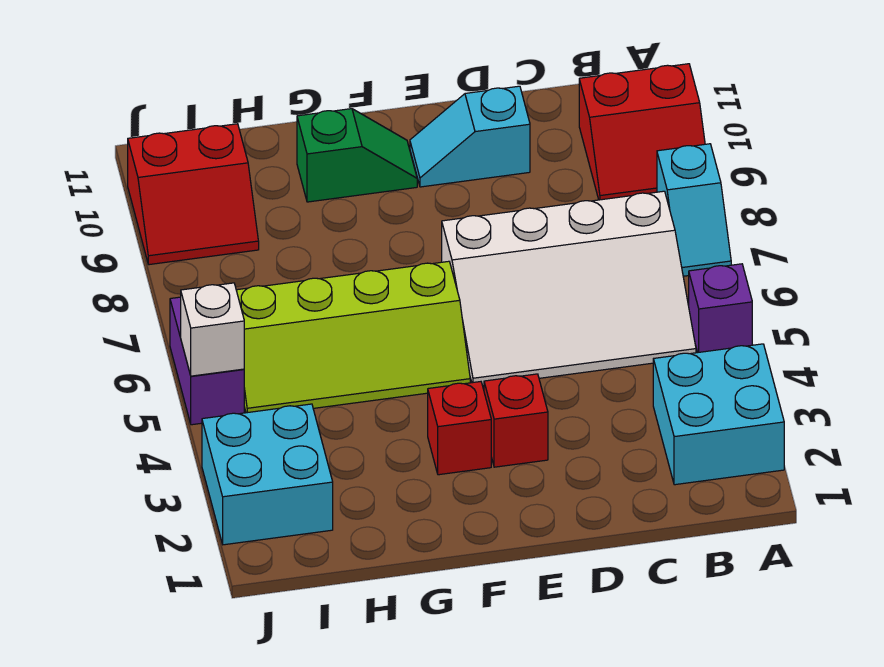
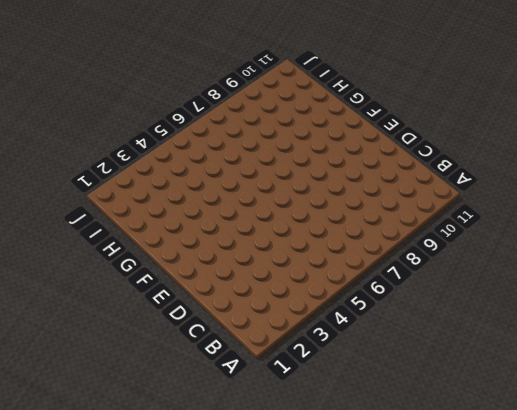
none -> cyan brick A2:B3 level 1
none -> purple brick A5 level 1
none -> cyan slope A7:A8 level 1 top 8

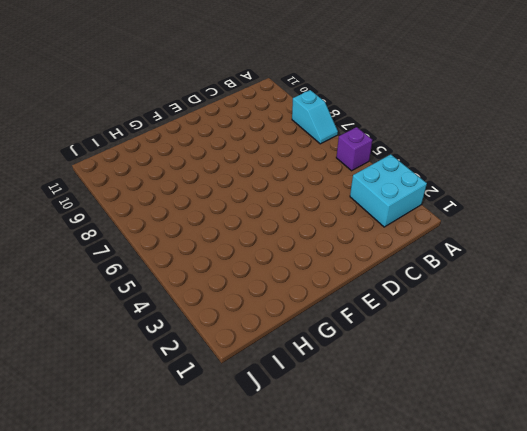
none -> red slope A9:B10 level 1 top 10
none -> white slope B5:E7 level 1 top 7
none -> cyan slope D10:E10 level 1 top D

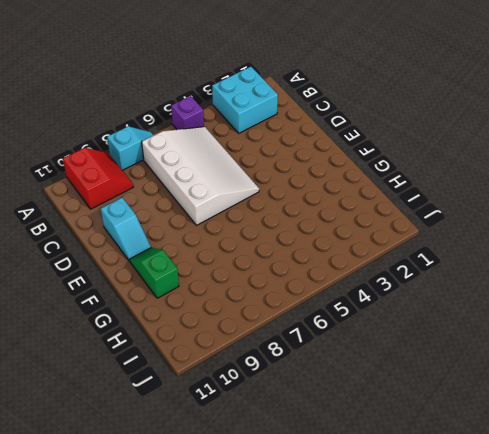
none -> red brick E3 level 1
none -> red brick F3 level 1
none -> lime slope F5:I6 level 1 top 6

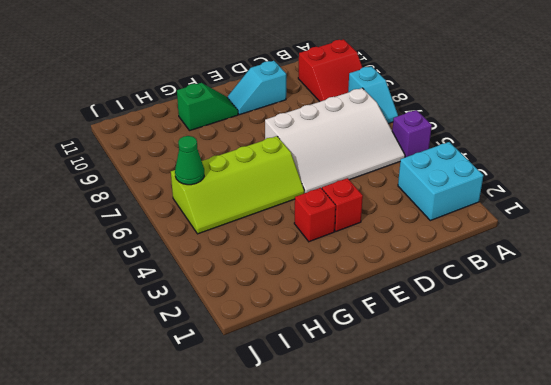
green cone I6 level 2 -> none
none -> cyan brick I2:J3 level 1
none -> red slope I9:J10 level 1 top 10
none -> purple brick J5:J6 level 1

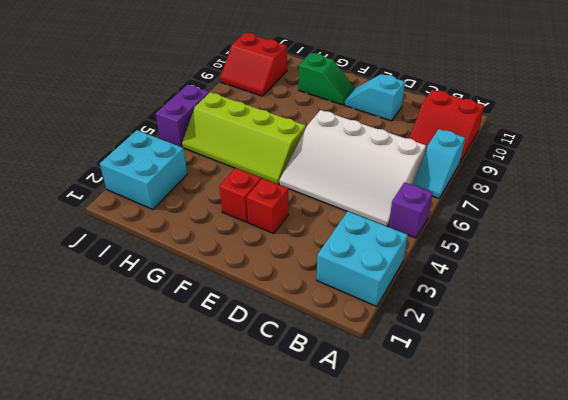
none -> white brick J5 level 2

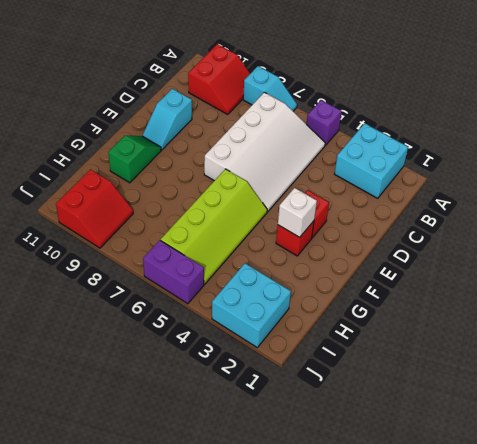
white brick F3 level 2 -> white brick J5 level 2

